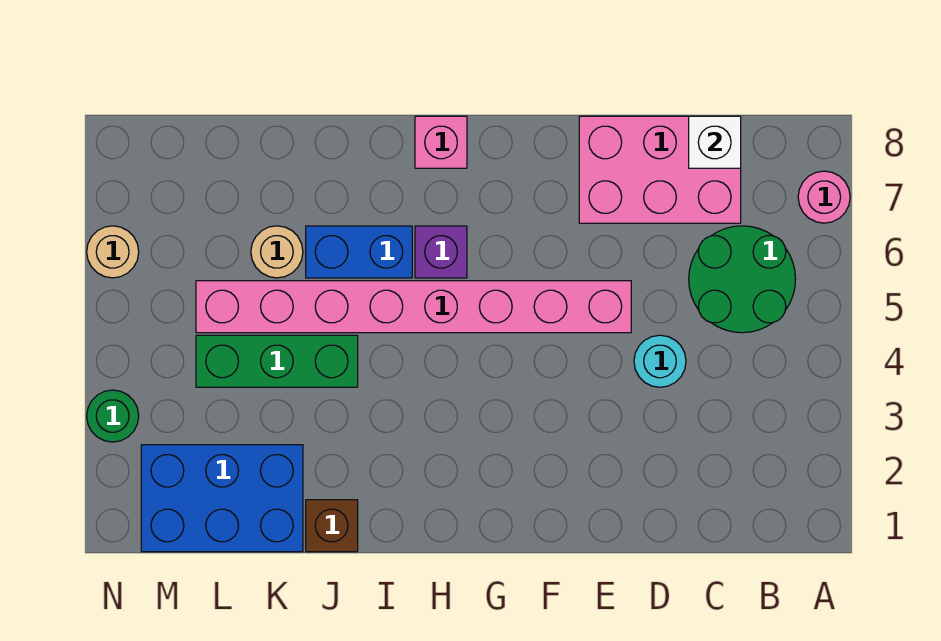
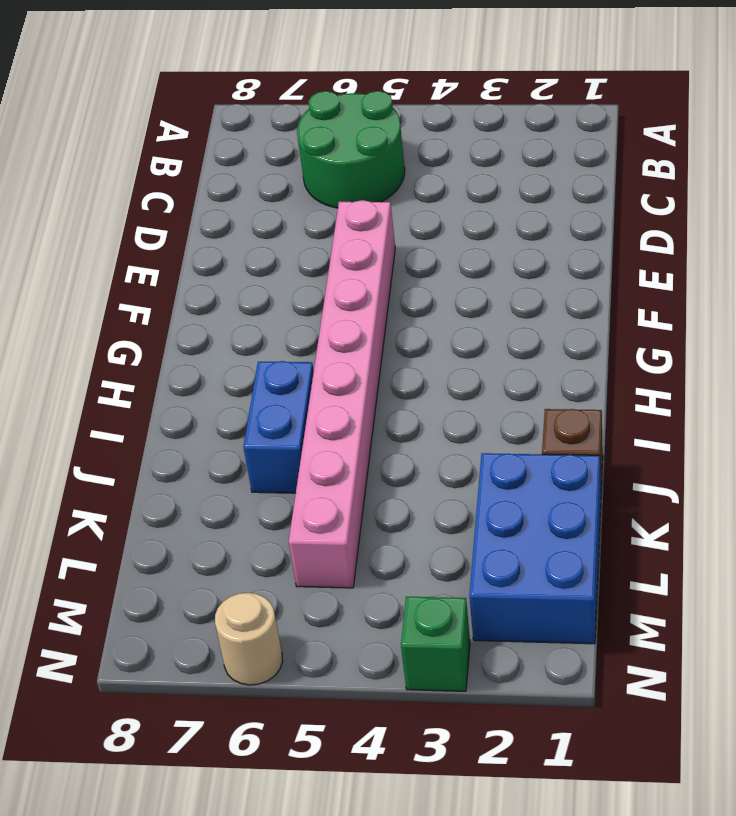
green brick N3 level 1 -> green round brick N3 level 1
none -> pink round brick A7 level 1
none -> pink brick C7:E8 level 1
none -> cyan round brick D4 level 1

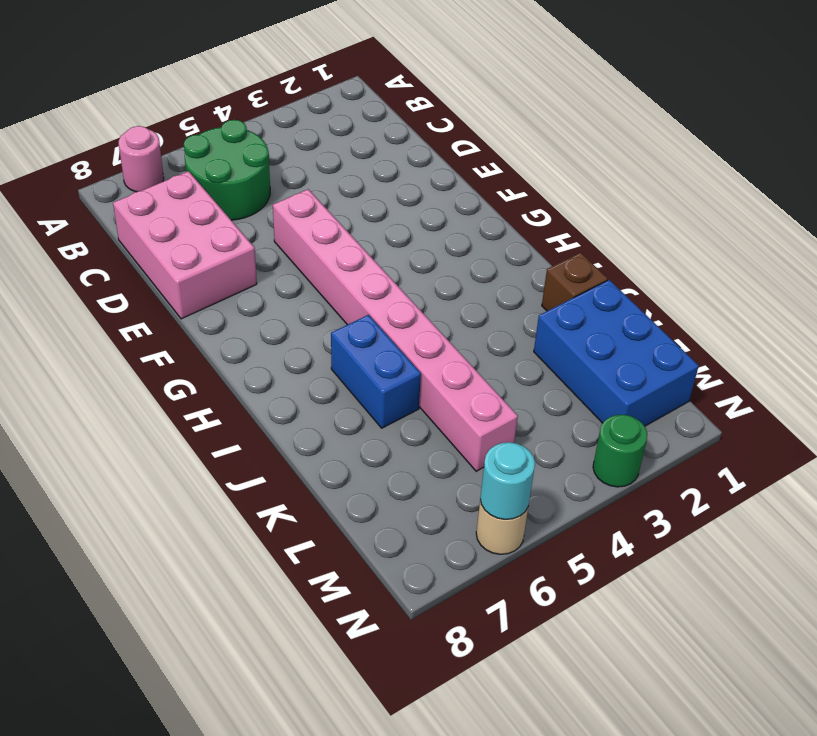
cyan round brick N6 level 2 -> cyan round brick D4 level 1
none -> purple brick H6 level 1
none -> pink brick H8 level 1
none -> green brick J4:L4 level 1

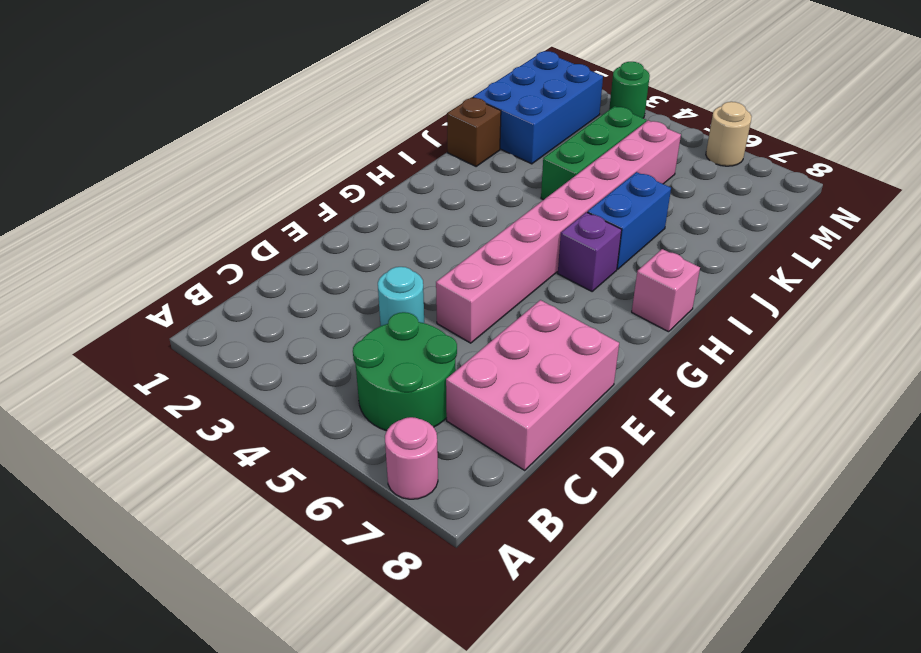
none -> tan round brick K6 level 1
none -> white brick C8 level 2

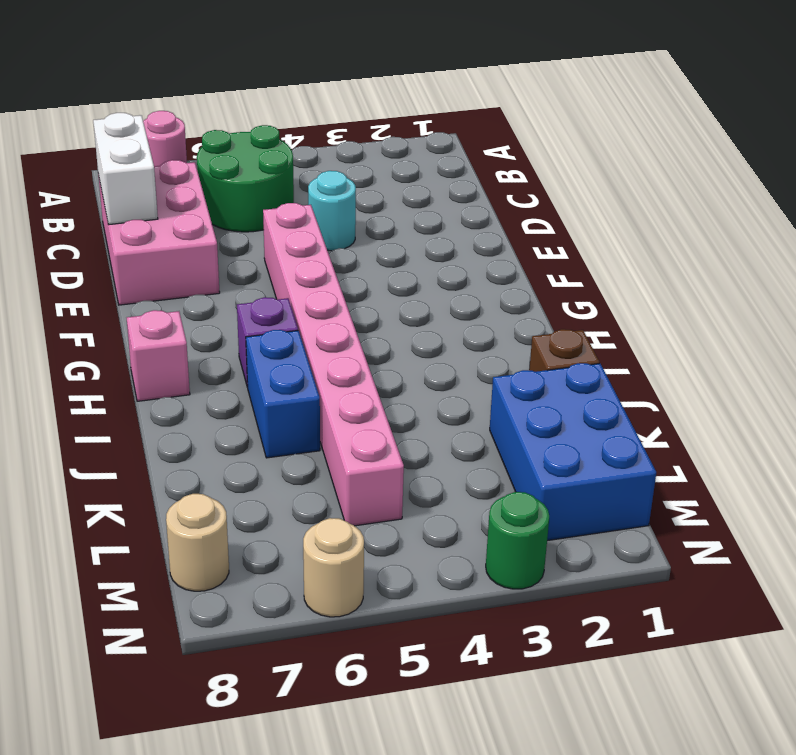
white brick C8:D8 level 2 -> white brick C8 level 2
tan round brick M8 level 1 -> tan round brick K6 level 1
none -> green brick J4:L4 level 1

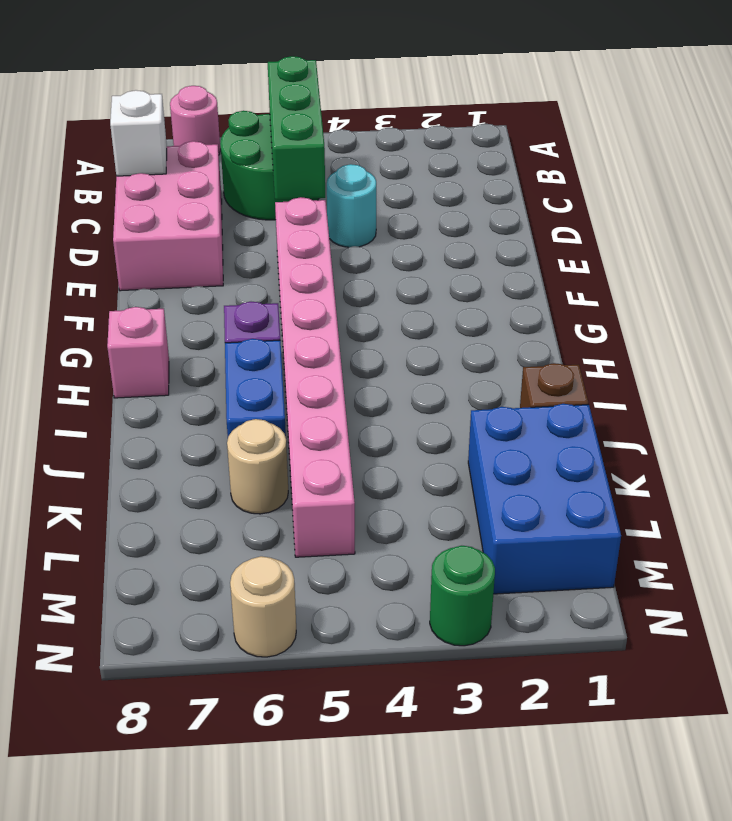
green brick B5:D5 level 2 -> green brick J4:L4 level 1

